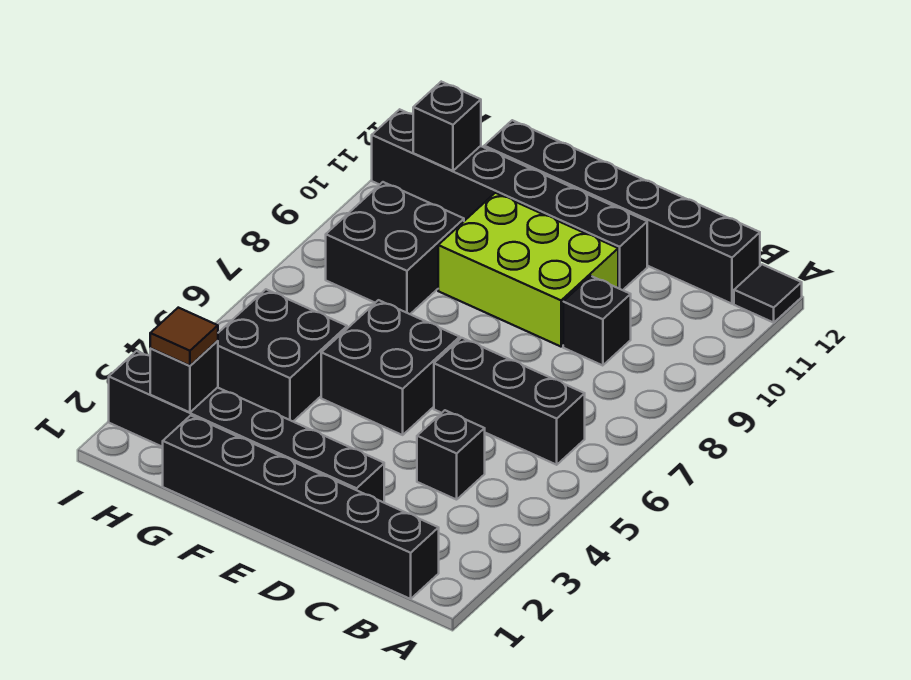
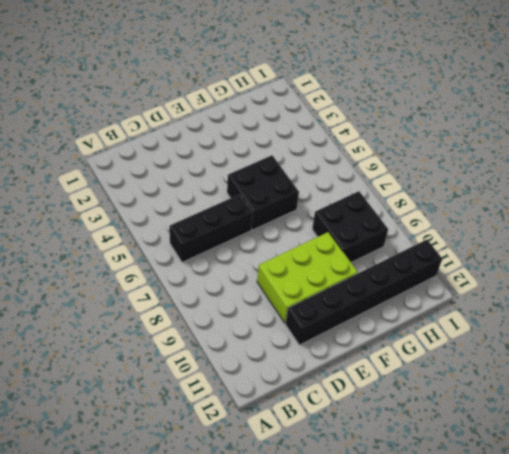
none -> black tile A12 level 1
none -> black brick B1:G1 level 1
none -> black brick B12:G12 level 1

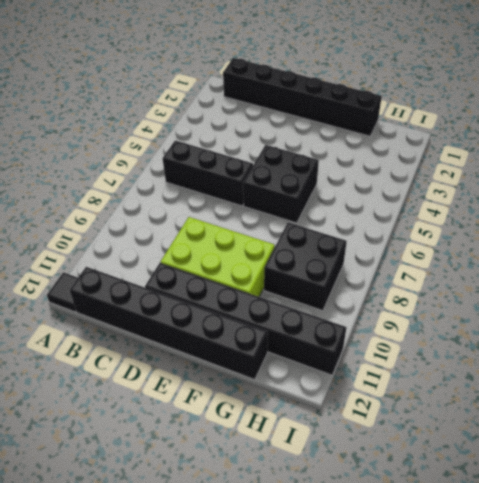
none -> black brick C4 level 1
none -> black brick C9 level 1
none -> black brick D2:I2 level 1

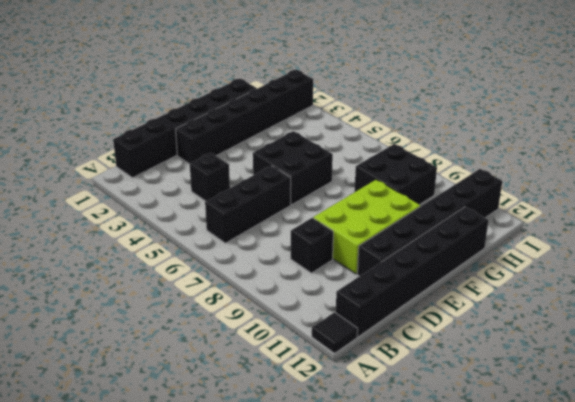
none -> black brick G4:H5 level 1
none -> black brick H2 level 2
none -> black brick H11 level 2

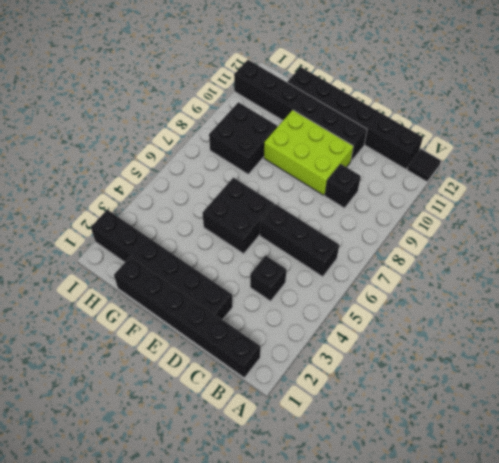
none -> black brick G4:H5 level 1
none -> black brick H2 level 2
none -> black brick H11 level 2

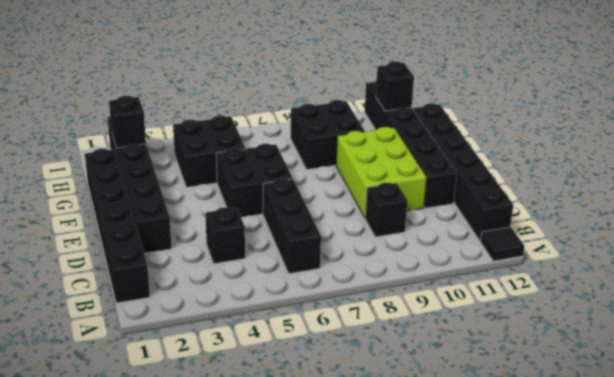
none -> brown tile H2 level 3

